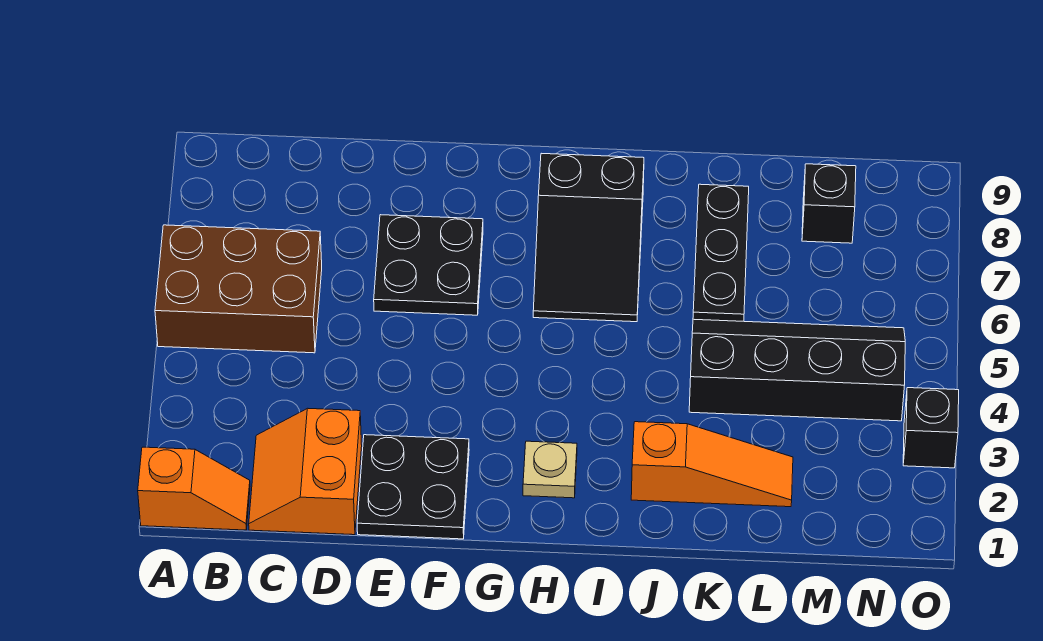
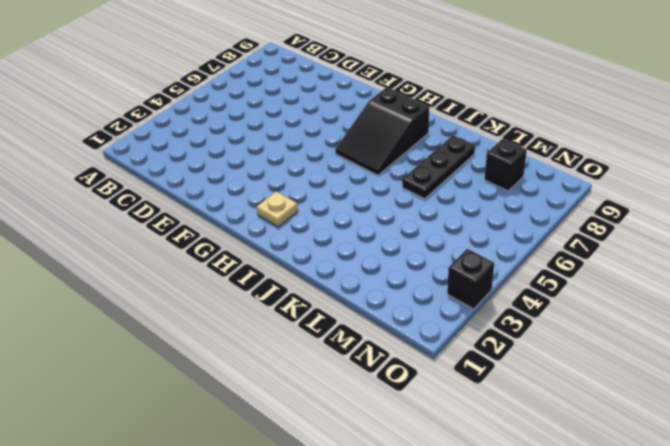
none -> orange slope A1:B1 level 1 top A
none -> brown brick A5:C6 level 1
none -> orange slope C1:D2 level 1 top D

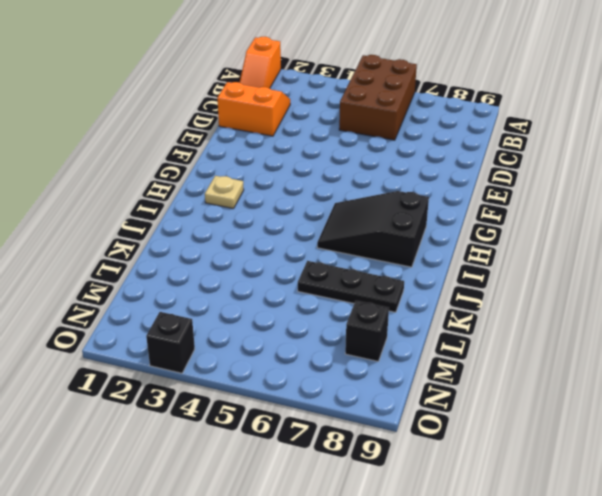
none -> black plate E1:F2 level 1
none -> black plate E6:F7 level 1
none -> orange slope J2:L2 level 1 top J

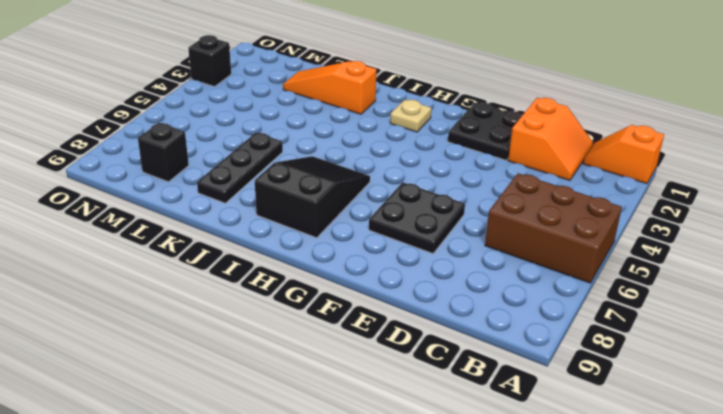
none -> black slope K4:N5 level 1 top 4

